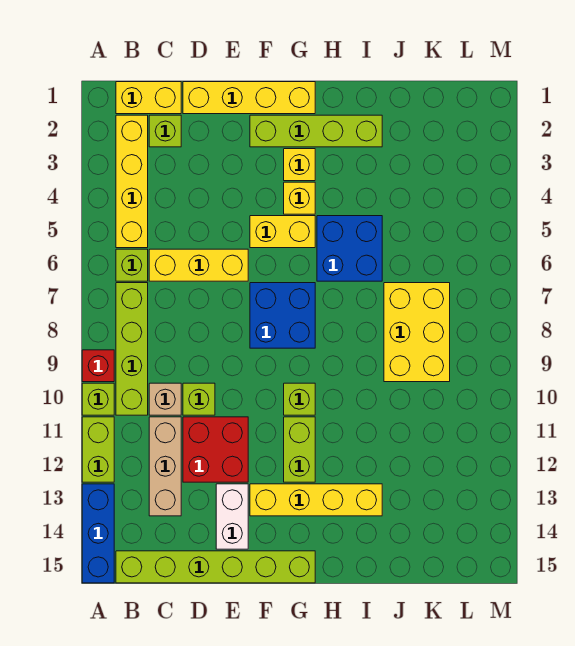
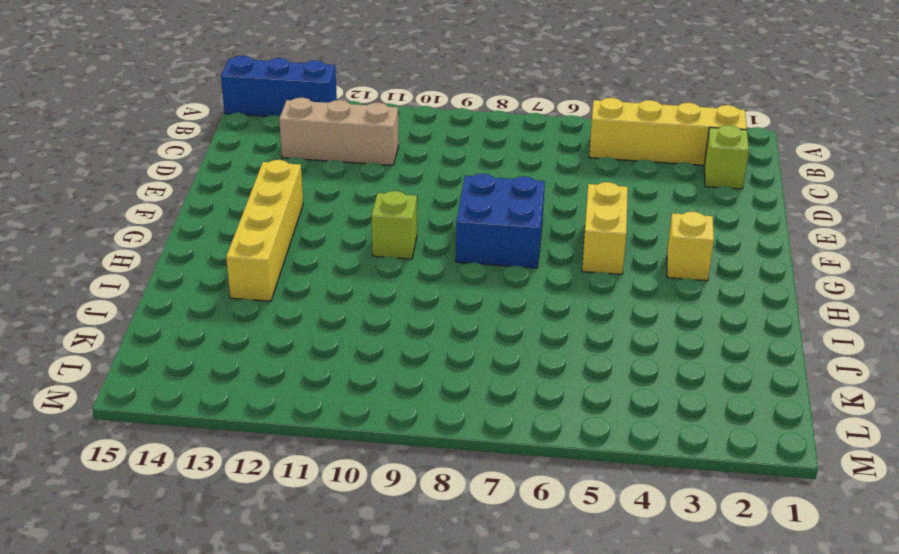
none -> red brick A9 level 1
none -> lime brick A10 level 1
none -> lime brick A11:A12 level 1

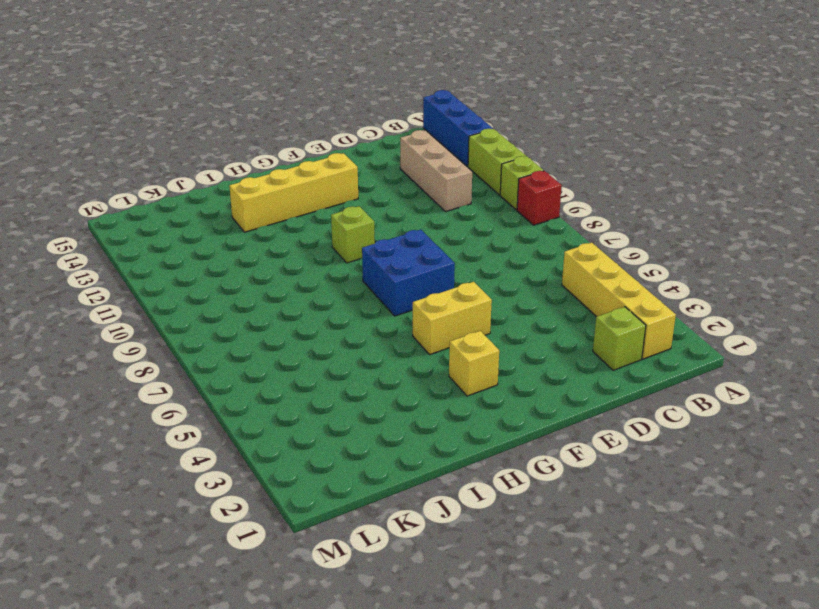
none -> yellow brick B1:C1 level 1
none -> lime brick B6 level 1
none -> lime brick B7:B10 level 1

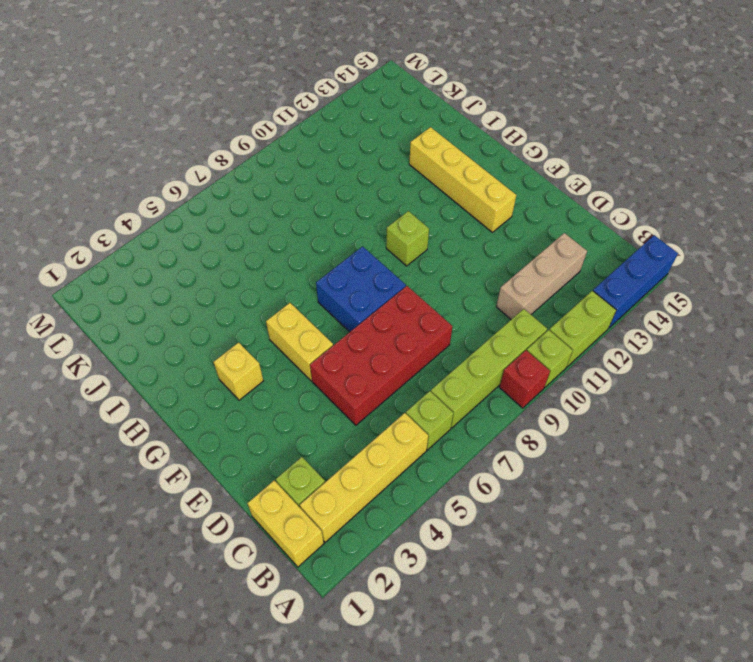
red brick D5:E8 level 1 -> yellow brick C6:E6 level 1
none -> lime brick B15:G15 level 1
none -> tan brick C10 level 1
none -> yellow brick D1:G1 level 1

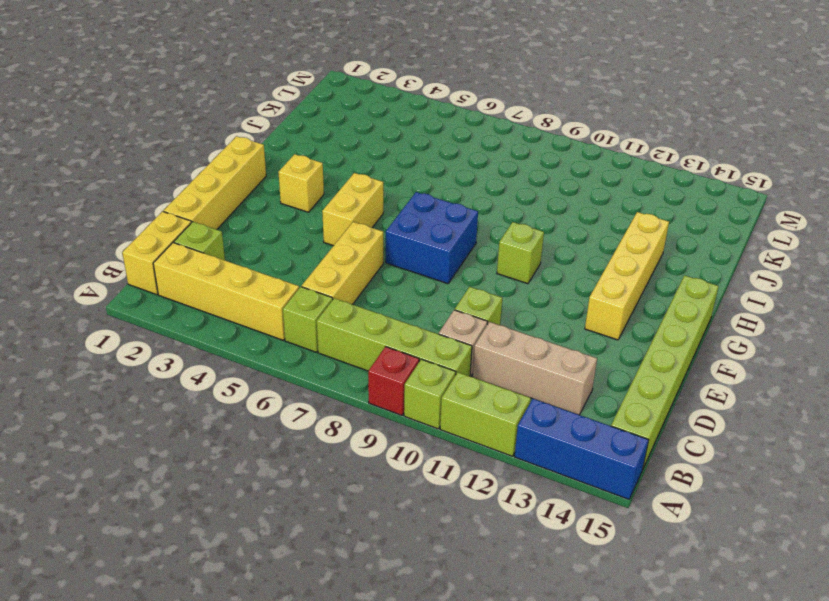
none -> red brick D11:E12 level 1
none -> white brick E13:E14 level 1
none -> lime brick F2:I2 level 1

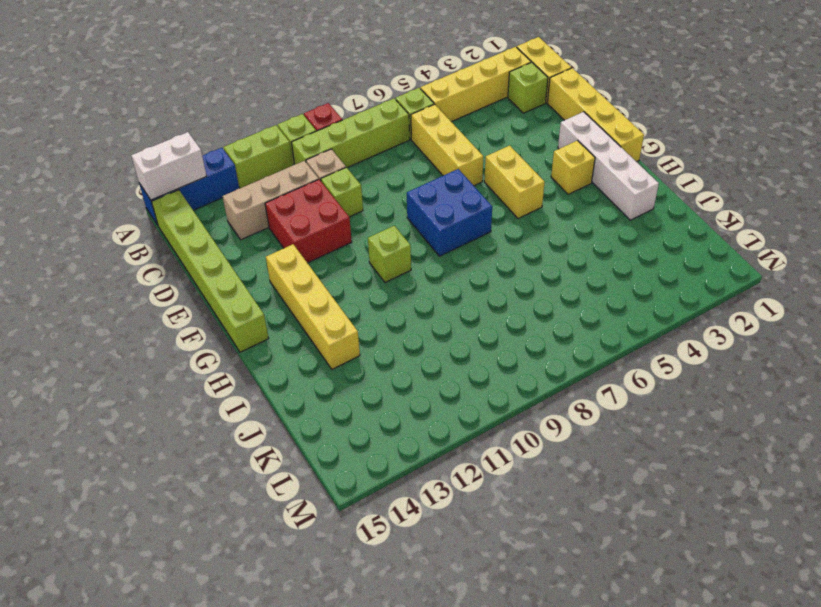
white brick A14:A15 level 2 -> white brick E13:E14 level 1
white brick F2:I2 level 1 -> lime brick F2:I2 level 1
none -> yellow brick G4 level 1
none -> lime brick G11:G12 level 1
none -> blue brick H5:I6 level 1

